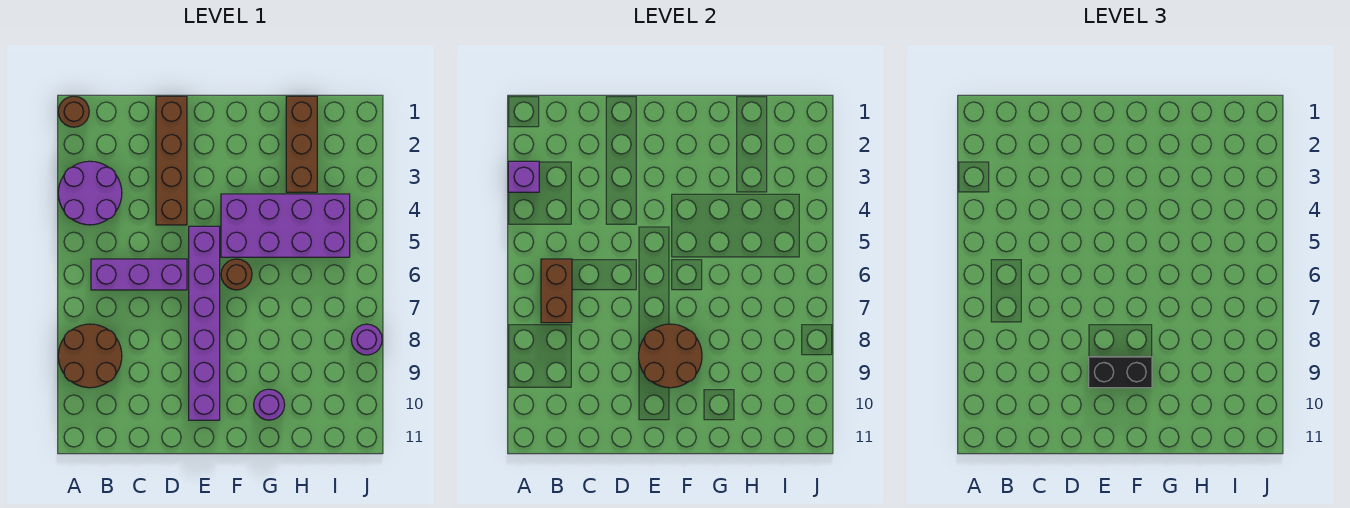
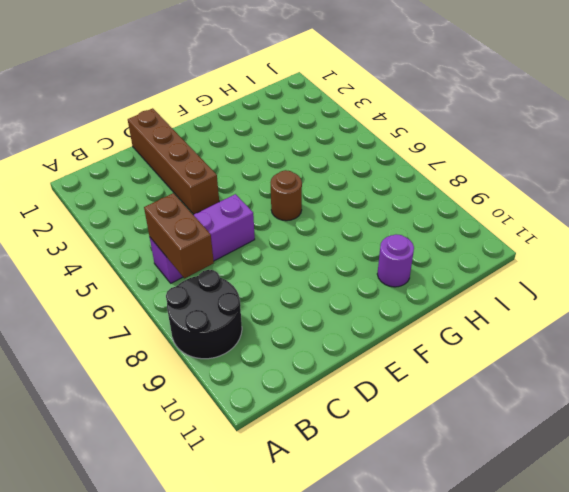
black round brick A8:B9 level 1 -> brown round brick A8:B9 level 1
none -> brown round brick A1 level 1
none -> purple round brick A3:B4 level 1
none -> purple brick E5:E10 level 1

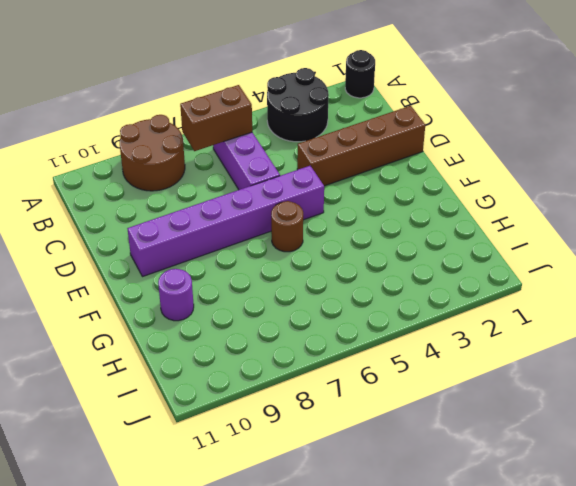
black round brick A1 level 1 -> brown round brick A1 level 1
black round brick A3:B4 level 1 -> purple round brick A3:B4 level 1
none -> purple brick F4:I5 level 1
none -> brown brick H1:H3 level 1
none -> purple round brick J8 level 1

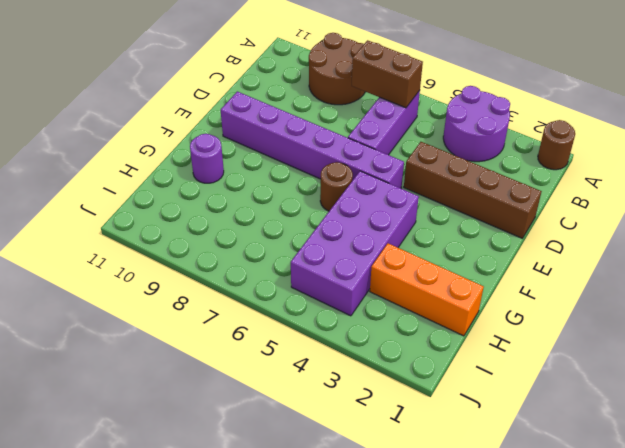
orange brick H1:H3 level 1 -> brown brick H1:H3 level 1
none -> purple round brick J8 level 1
none -> purple brick A3 level 2
none -> brown round brick E8:F9 level 2

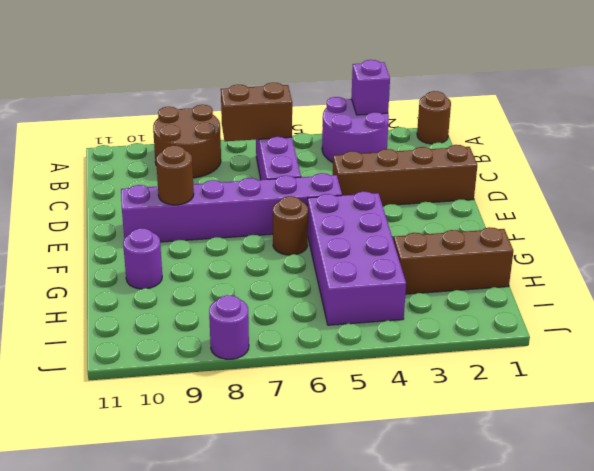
brown round brick E9 level 2 -> brown round brick E8:F9 level 2
none -> black brick E9:F9 level 3

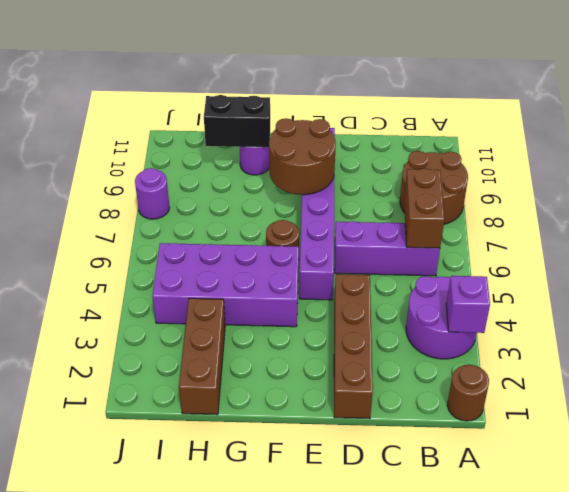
black brick G10:H10 level 2 -> black brick E9:F9 level 3

